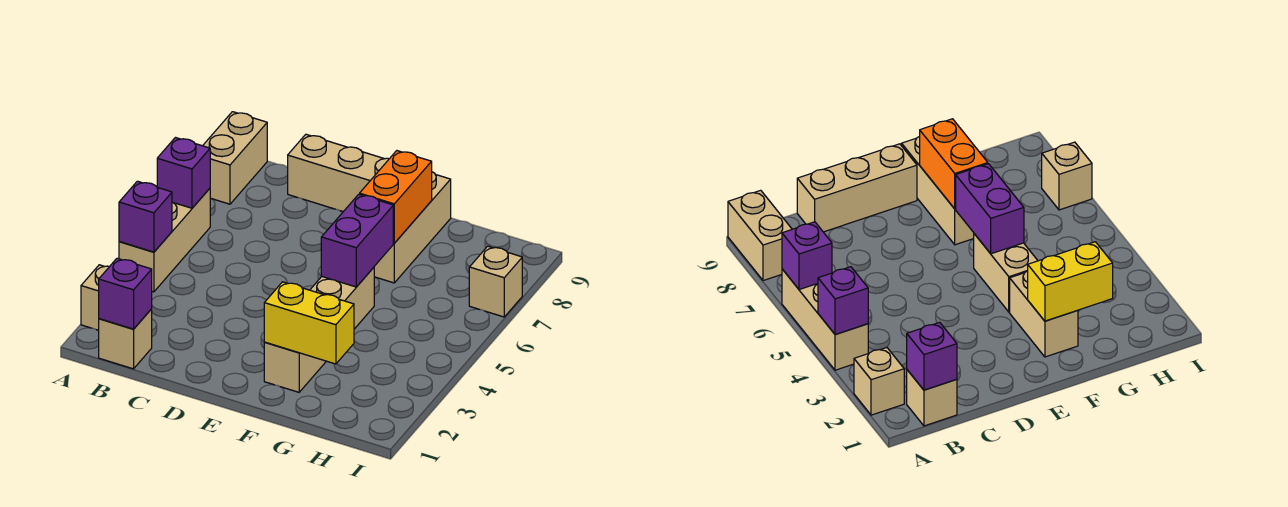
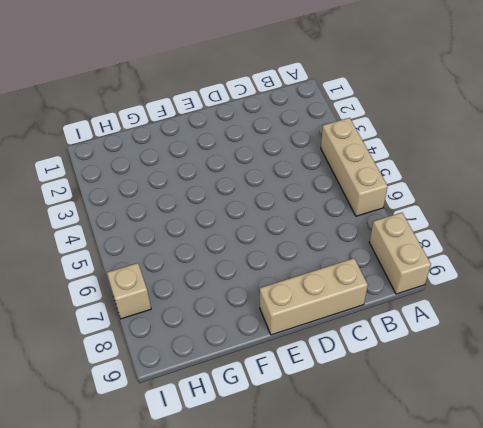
none -> tan brick A2 level 1
none -> tan brick B1 level 1
none -> tan brick F2:F3 level 1

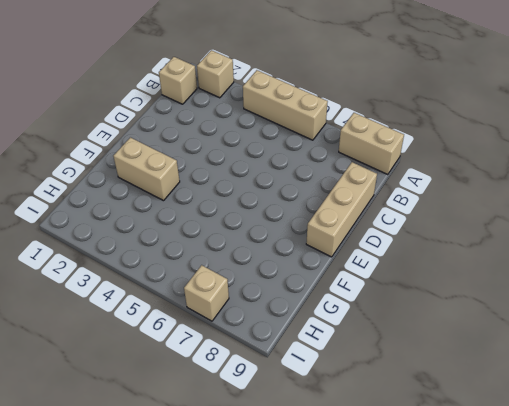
none -> tan brick F4:F5 level 1
none -> tan brick F7:F9 level 1
none -> purple brick A4 level 2

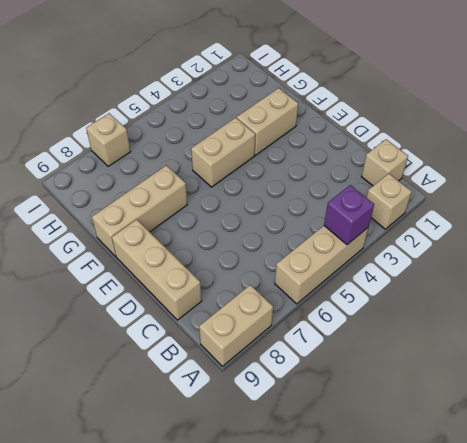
none -> purple brick A6 level 2
none -> purple brick B1 level 2
none -> yellow brick F2:G2 level 2

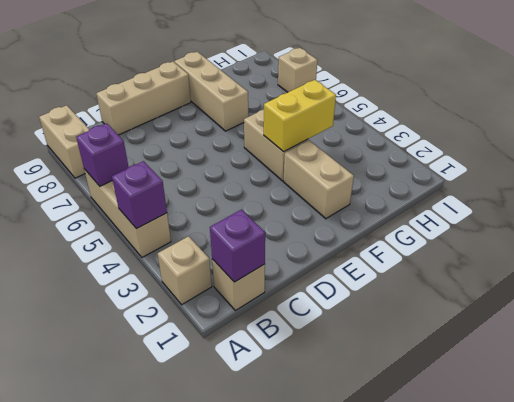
yellow brick F4:G4 level 2 -> yellow brick F2:G2 level 2
none -> purple brick F5:F6 level 2
none -> orange brick F7:F8 level 2

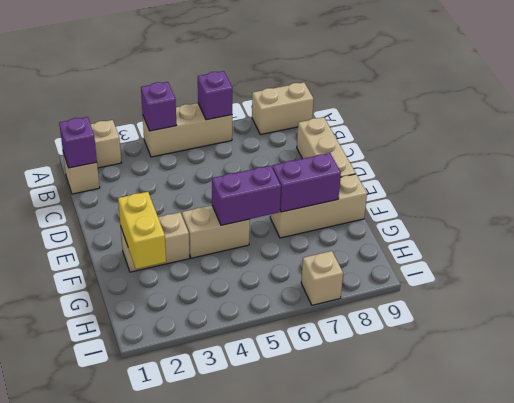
purple brick F7:F8 level 2 -> orange brick F7:F8 level 2

